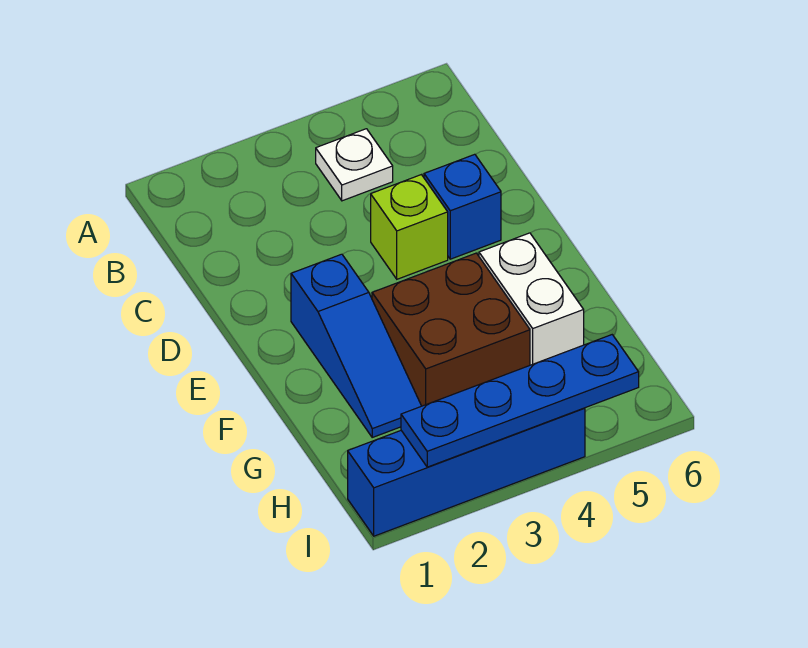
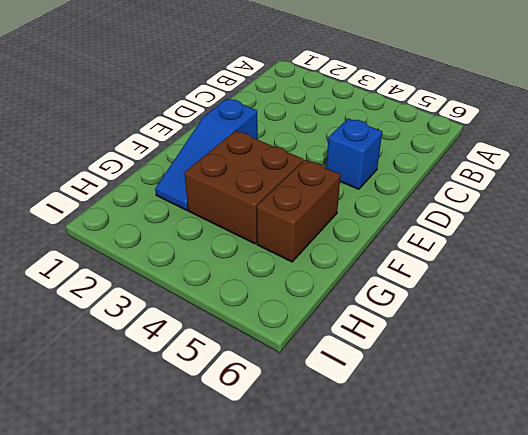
brown brick F5:G5 level 1 -> white brick F5:G5 level 1
none -> white plate B4 level 1
none -> lime brick D4 level 1

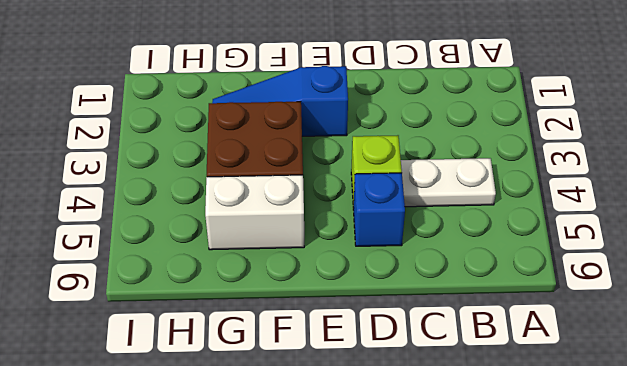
white plate B4:C4 level 1 -> white plate B4 level 1
none -> blue brick I1:I4 level 1
none -> blue plate I2:I5 level 2

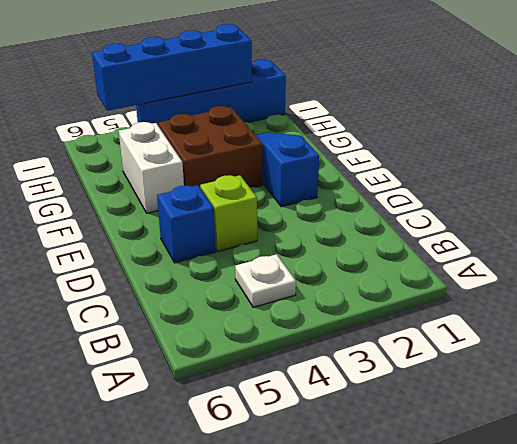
blue brick I2:I5 level 2 -> blue plate I2:I5 level 2

